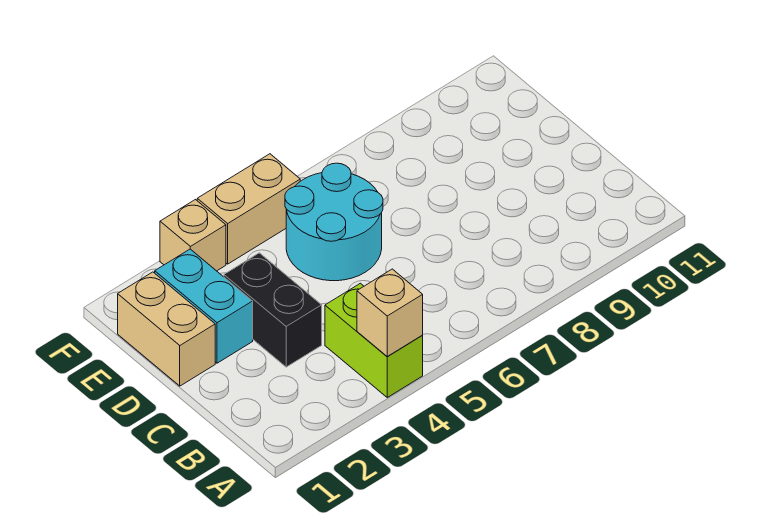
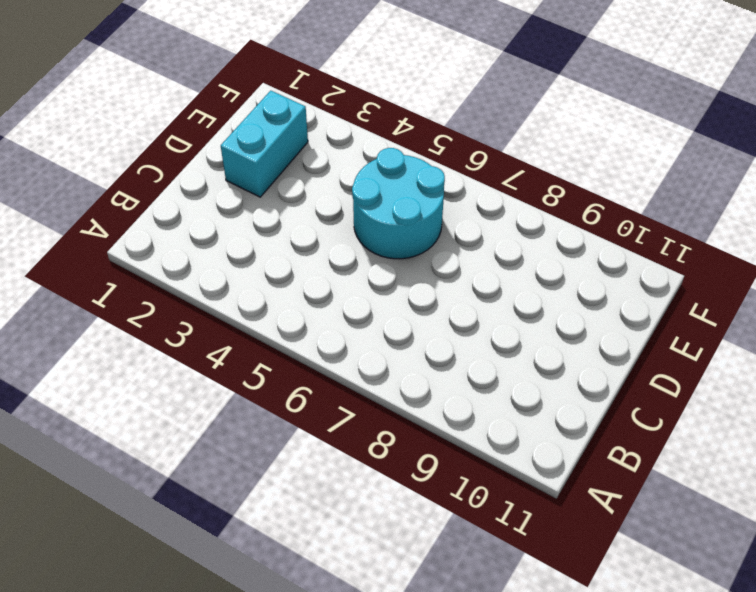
none -> lime brick A4:B4 level 1
none -> black brick C3:D3 level 1

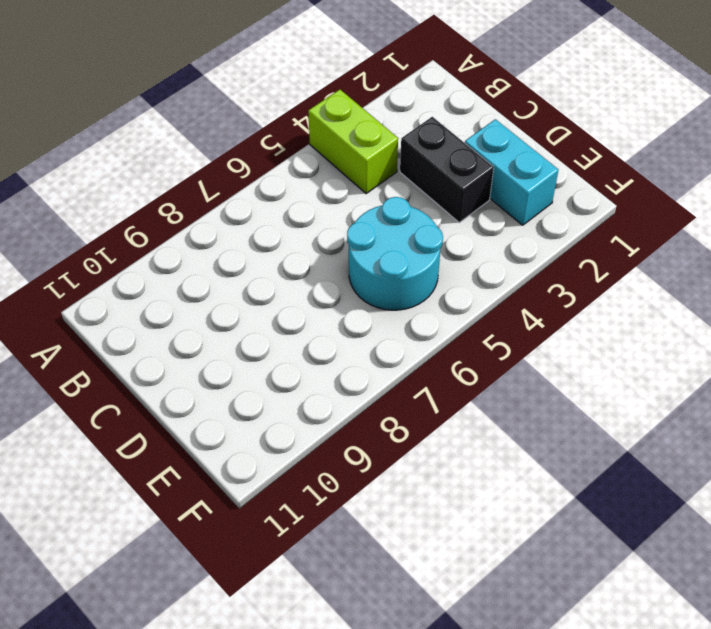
none -> tan brick D1:E1 level 1
none -> tan brick F3 level 1

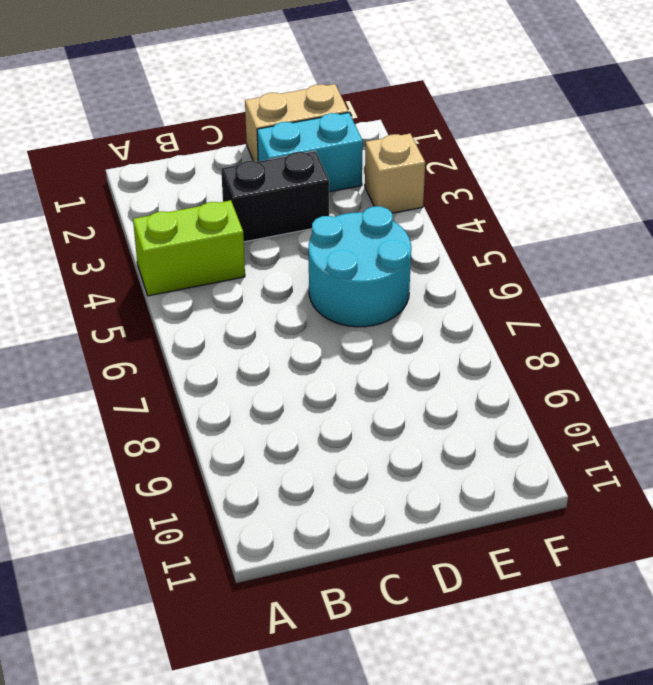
none -> tan brick F4:F5 level 1
none -> tan brick A4 level 2

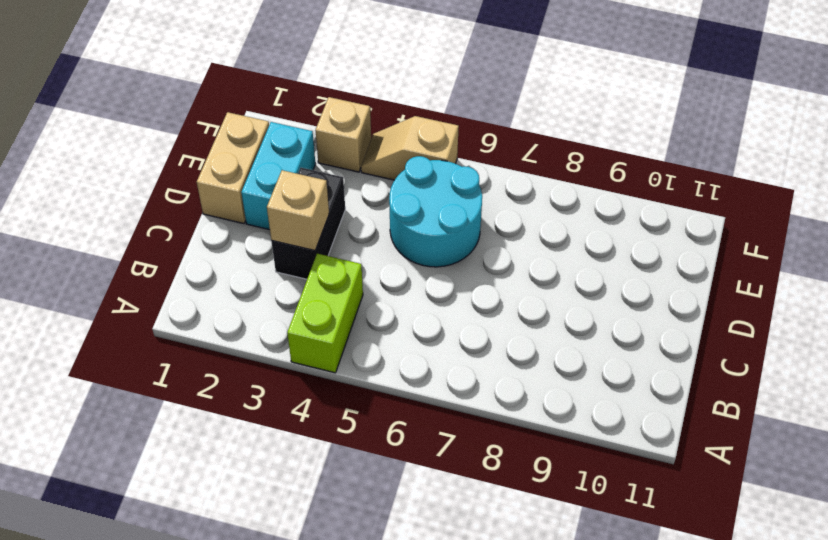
tan brick C3 level 2 -> tan brick A4 level 2
tan slope F4:F5 level 1 top 5 -> tan brick F4:F5 level 1

